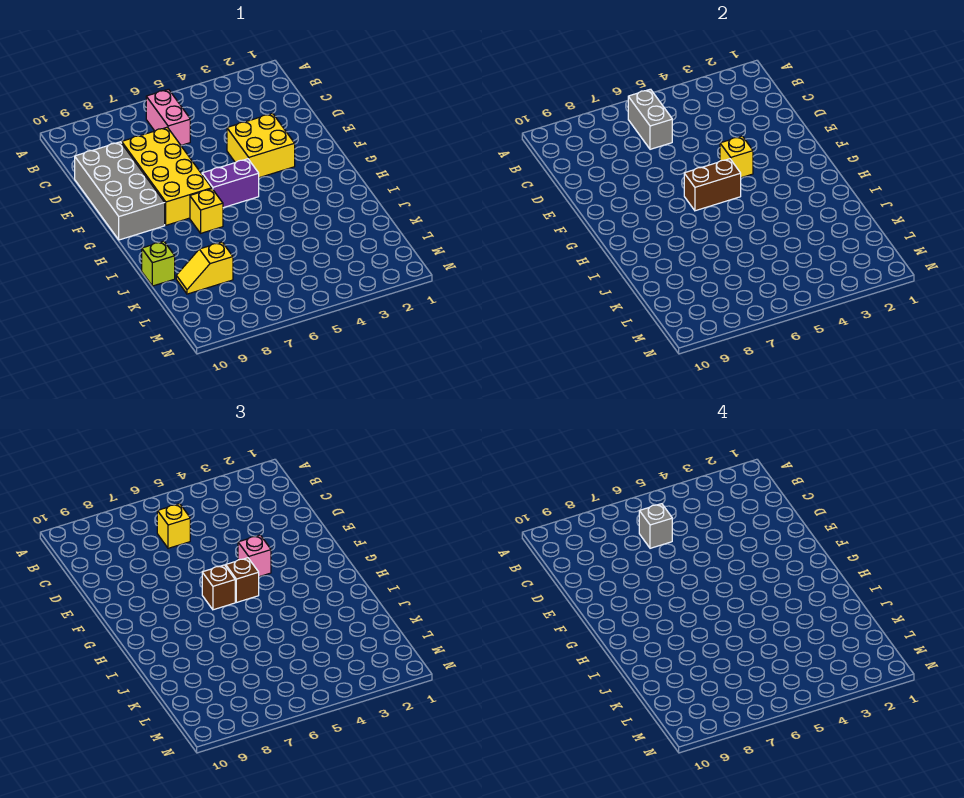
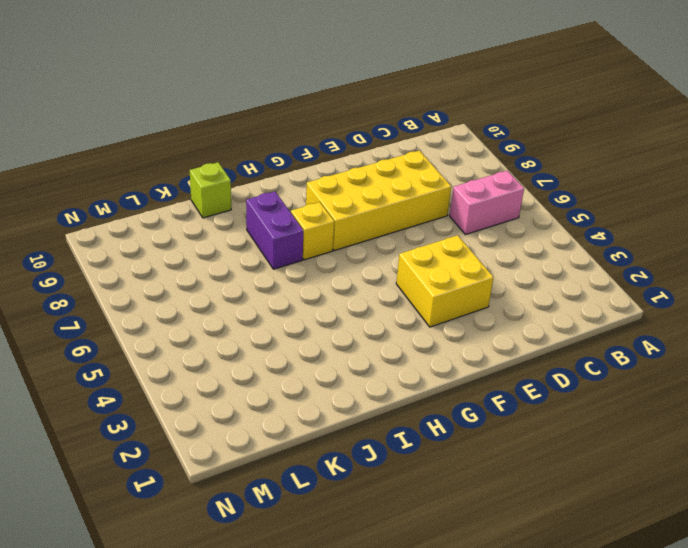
purple brick I7:I8 level 1 -> purple brick G5:G6 level 1
none -> grey brick D9:G10 level 1
none -> yellow slope K8:K9 level 1 top 8
none -> grey brick B6:C6 level 2

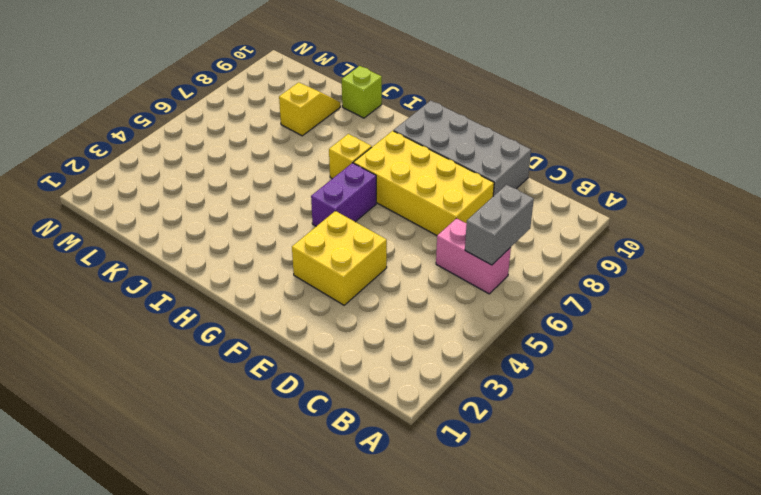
grey brick B6:B7 level 2 -> grey brick B6:C6 level 2
none -> yellow brick F4 level 2
none -> brown brick G5:G6 level 2
none -> yellow brick C6 level 3

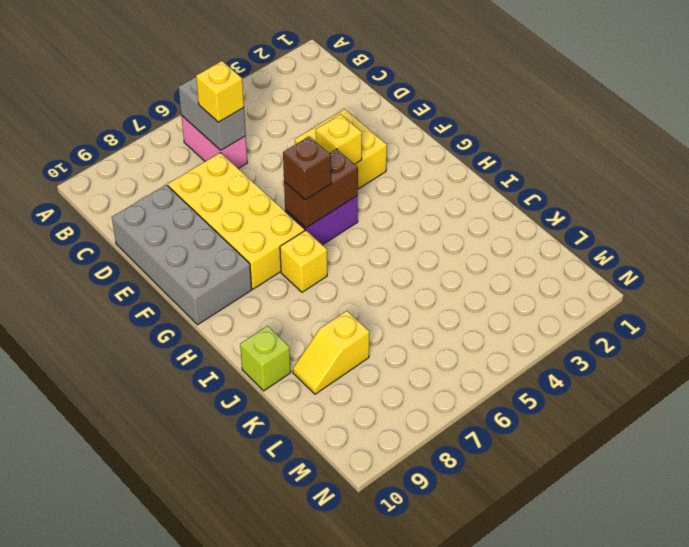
none -> pink brick F4 level 3
none -> brown brick G5 level 3
none -> grey brick C6 level 4

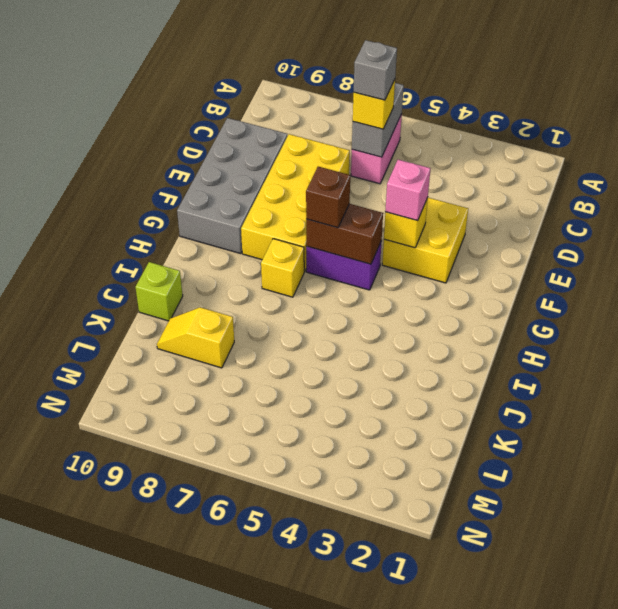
none -> brown brick G5 level 3

